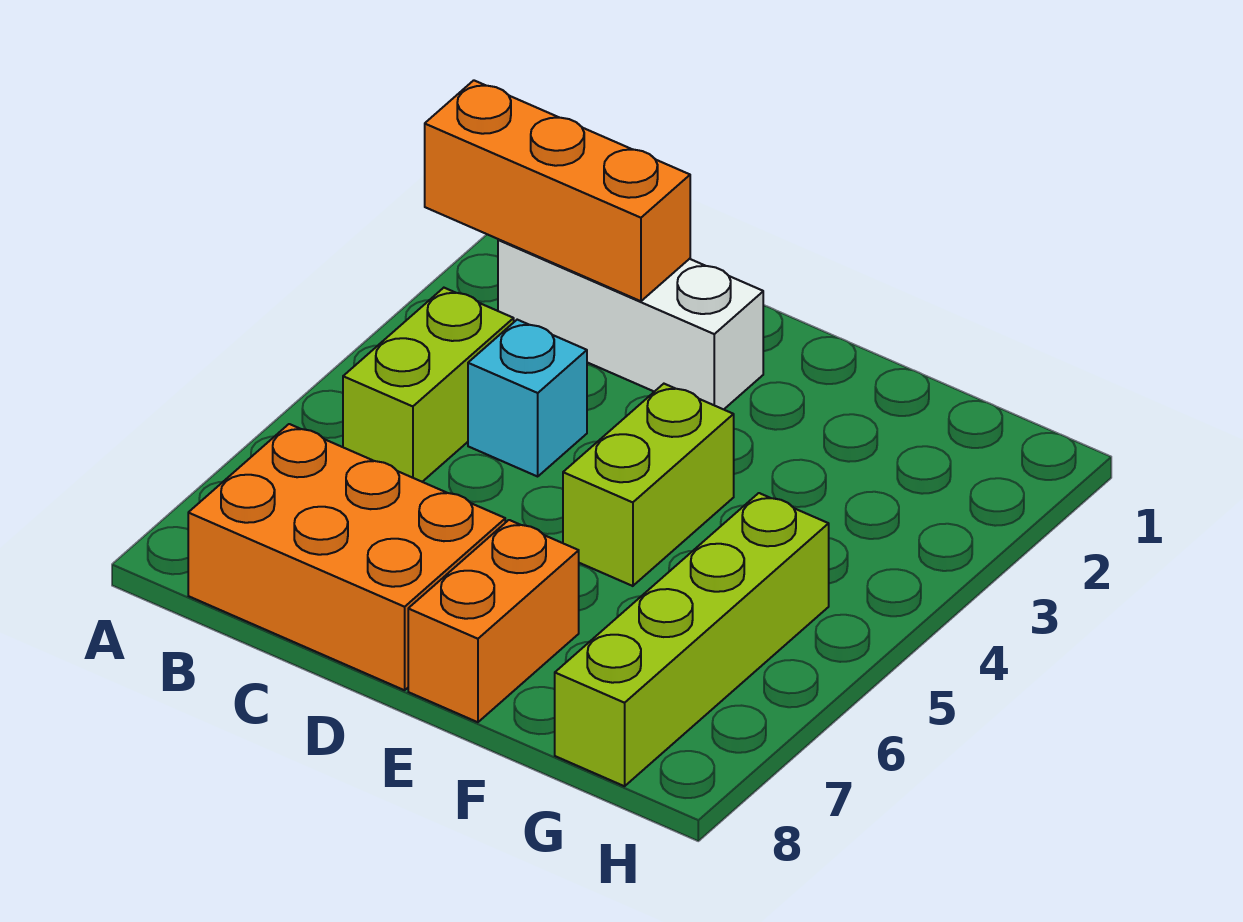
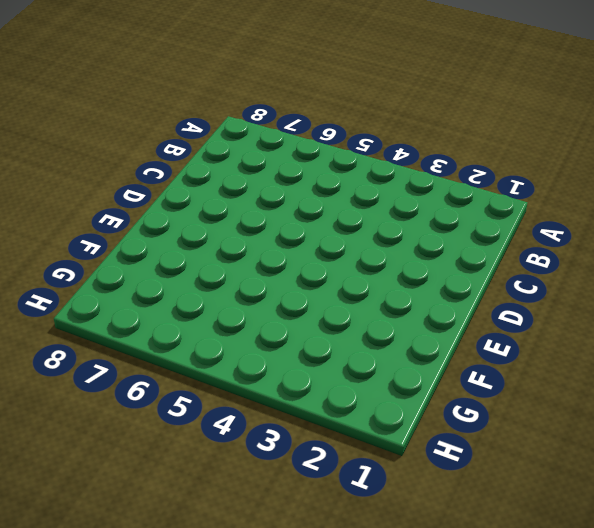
none -> white brick B2:D2 level 1
none -> lime brick B4:B5 level 1

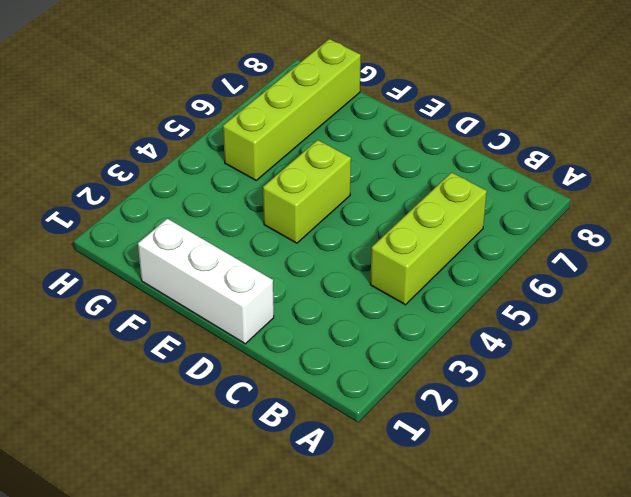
lime brick B4:B6 level 1 -> lime brick B4:B5 level 1
white brick D1:F1 level 1 -> white brick B2:D2 level 1
none -> orange brick B7:D8 level 1
none -> cyan brick C4 level 1

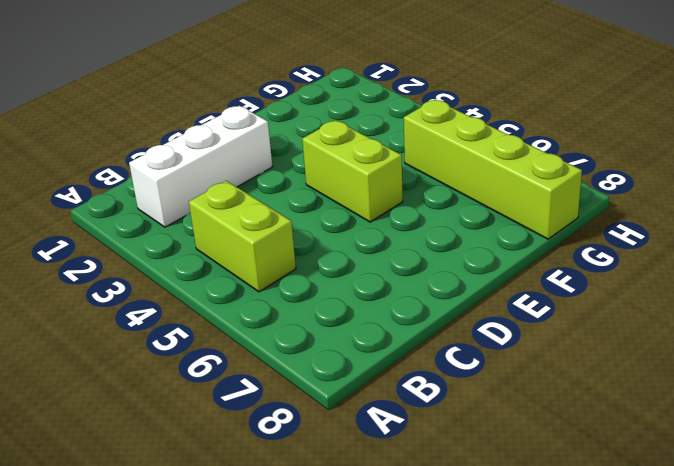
none -> orange brick B7:D8 level 1
none -> cyan brick C4 level 1

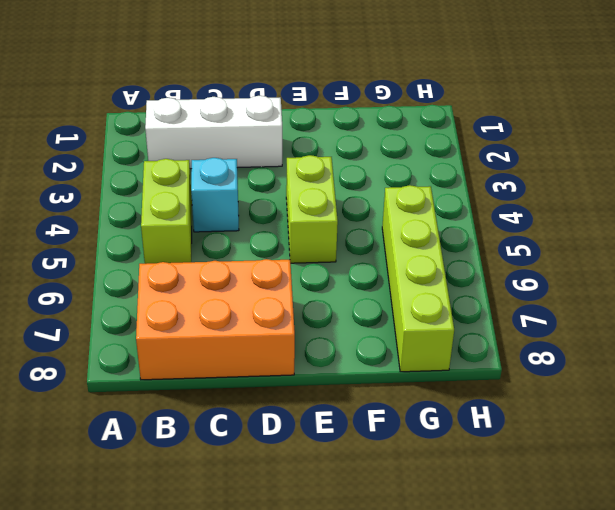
none -> orange brick E7:E8 level 1
none -> orange brick A2:C2 level 2

